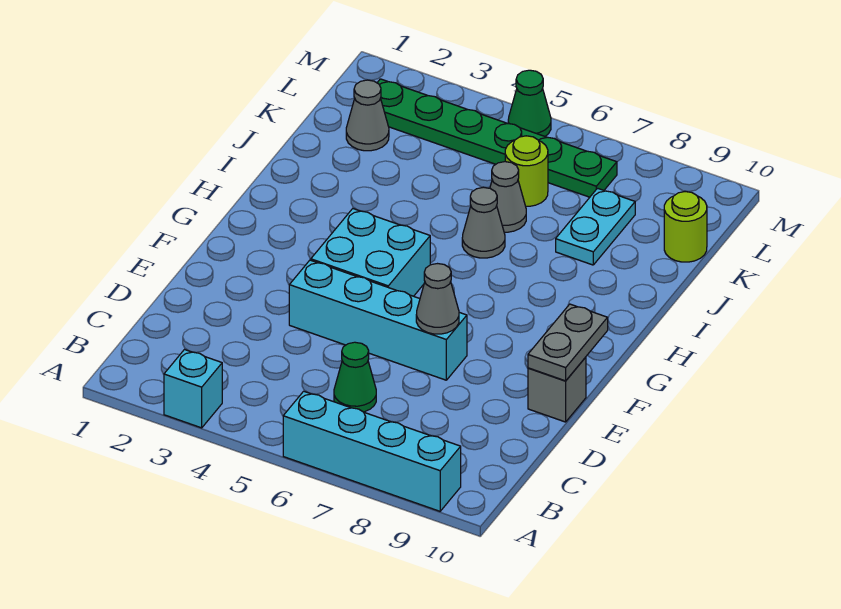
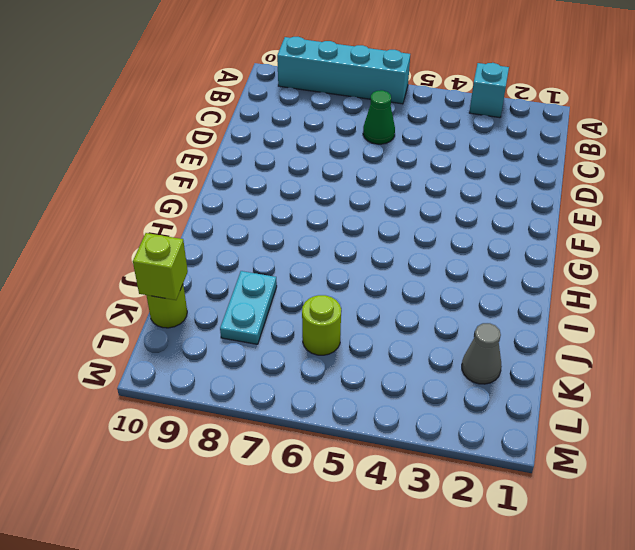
lime brick K10 level 2 -> none
none -> cyan brick E4:E7 level 1
none -> grey brick E10 level 1
none -> cyan brick F4:G5 level 1

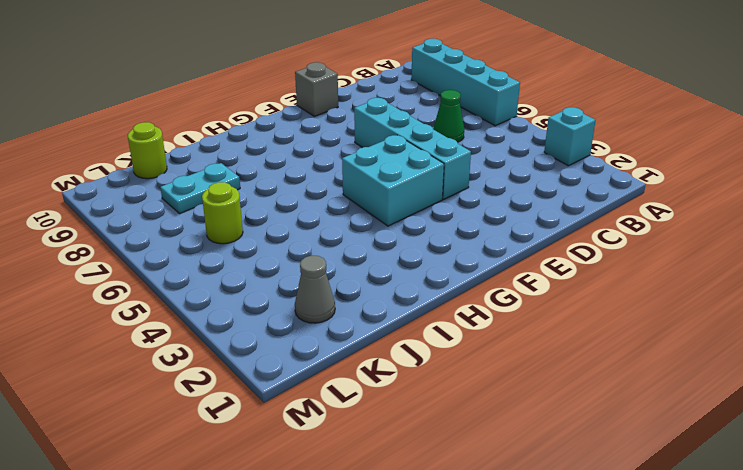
none -> grey cone I6 level 1
none -> grey cone J6 level 1
none -> green plate L2:L7 level 1

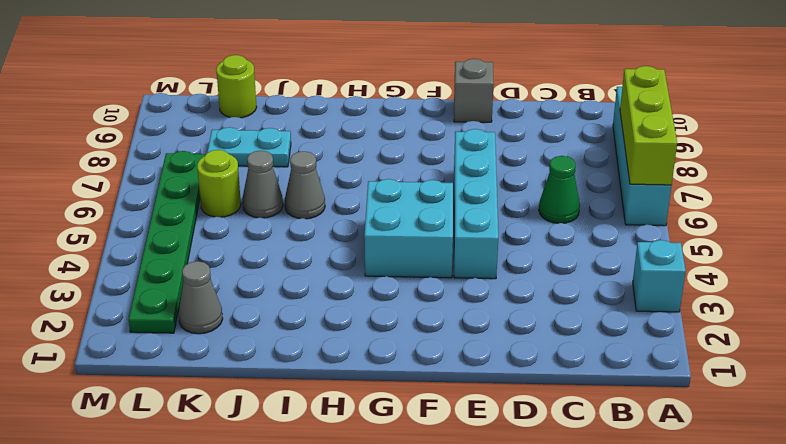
lime brick A6:A8 level 2 -> none
none -> green cone M5 level 1
none -> grey cone E7 level 2
none -> grey plate E10:F10 level 2

